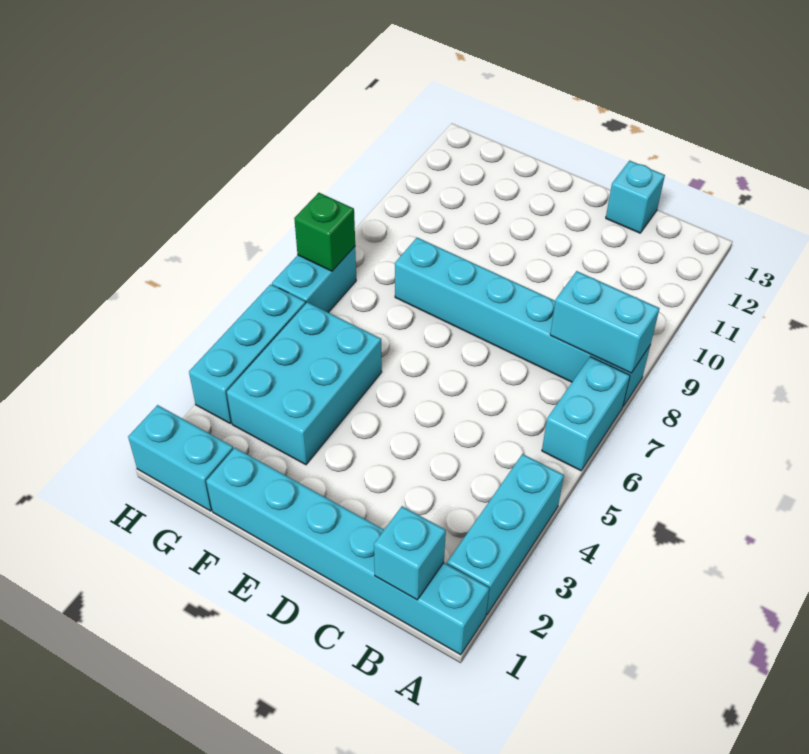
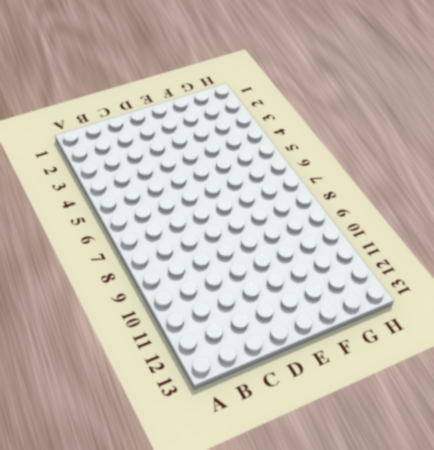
none -> cyan brick A1:F1 level 1
none -> cyan brick A2:A4 level 1
none -> cyan brick A6:A7 level 1

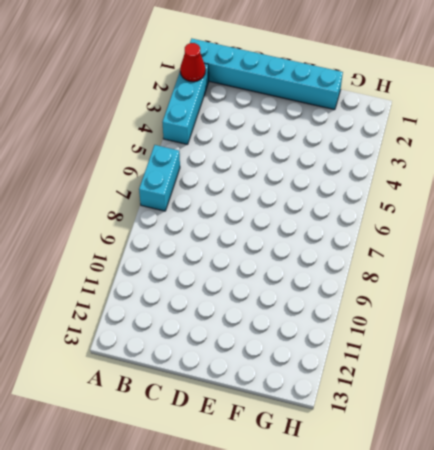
red cone A2 level 2 -> none
none -> cyan brick A8:F8 level 1
none -> cyan brick C13 level 1
none -> cyan brick F3:G5 level 1

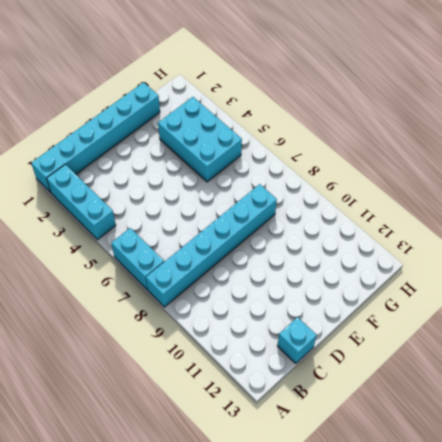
none -> cyan brick G1:H1 level 1
none -> cyan brick H3:H5 level 1
none -> cyan brick H6:H7 level 1

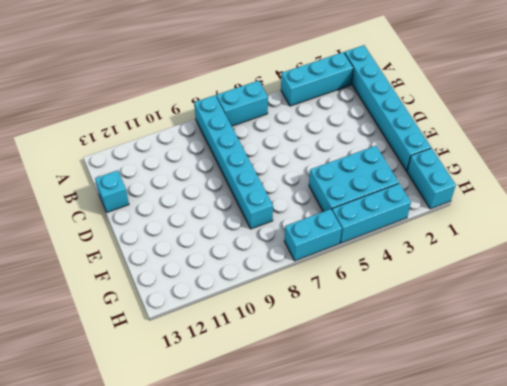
none -> cyan brick A8:B8 level 2
none -> cyan brick B1 level 2
none -> green brick H7 level 2

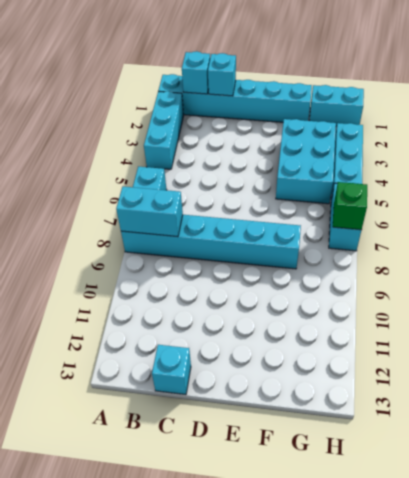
cyan brick C1 level 2 -> none

